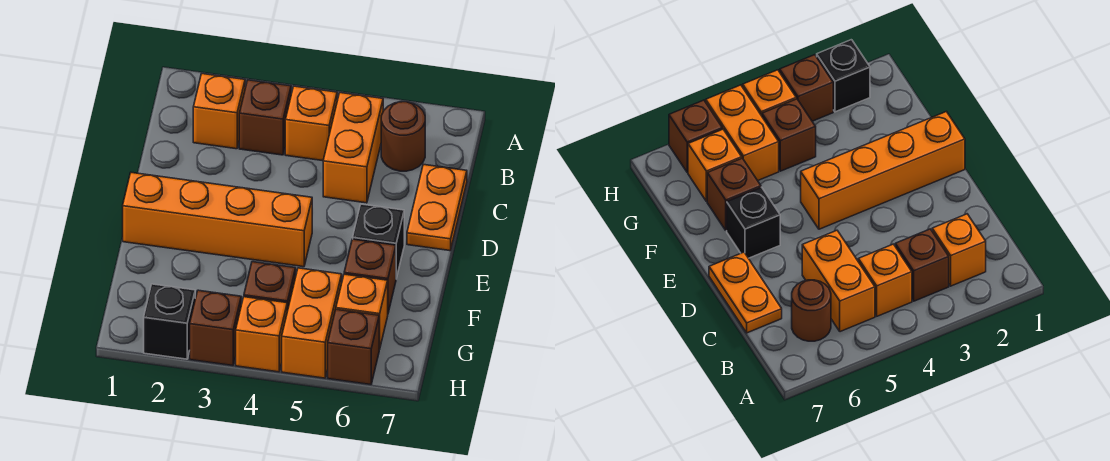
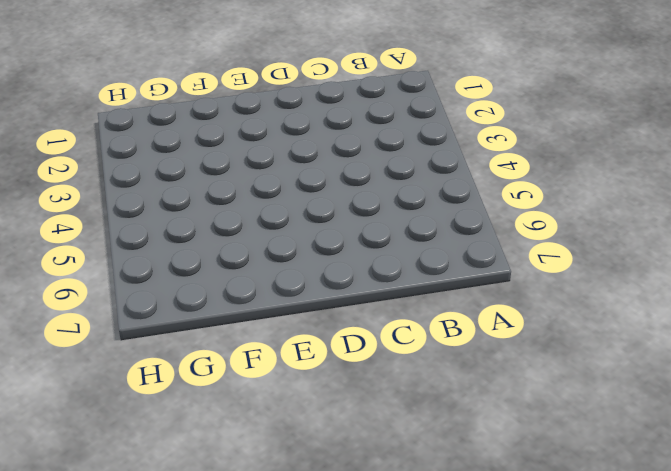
none -> orange brick B2 level 1
none -> brown brick B3 level 1
none -> orange brick B4 level 1

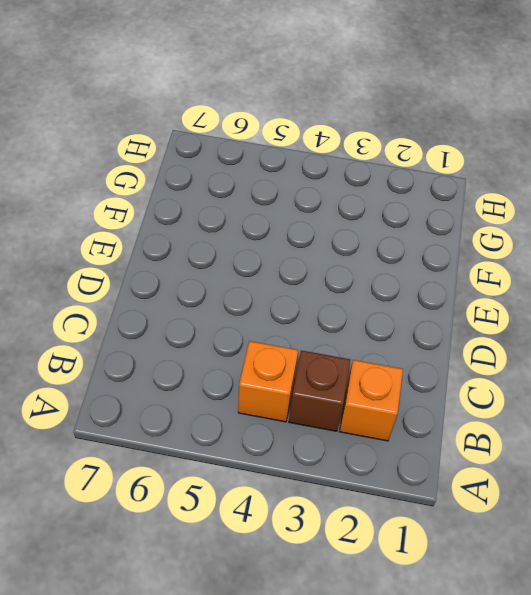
none -> orange brick B5:C5 level 1
none -> brown round brick B6 level 1
none -> orange plate C7:D7 level 1

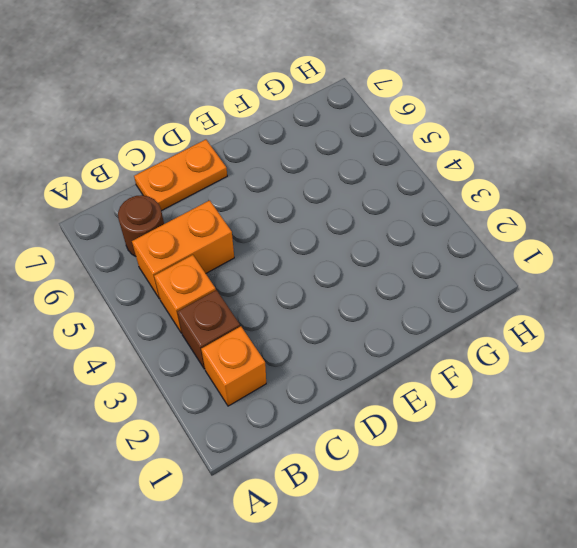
none -> orange brick E1:E4 level 1
none -> black brick E6 level 1
none -> brown brick F6 level 1

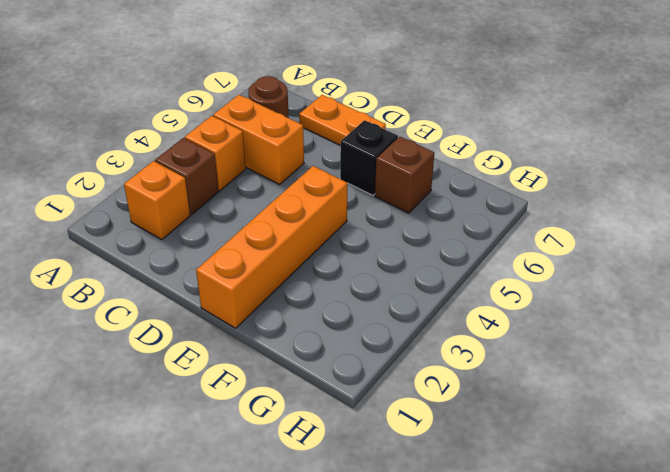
none -> brown brick G4 level 1
none -> orange brick G5:H5 level 1
none -> orange brick G6 level 1

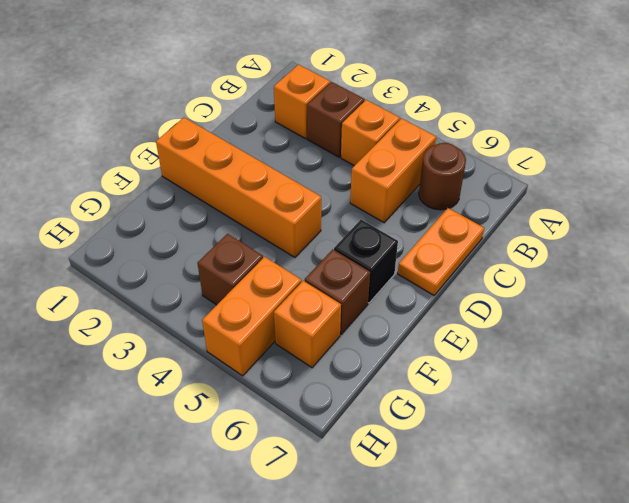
none -> black brick H2 level 1
none -> brown brick H3 level 1
none -> orange brick H4 level 1

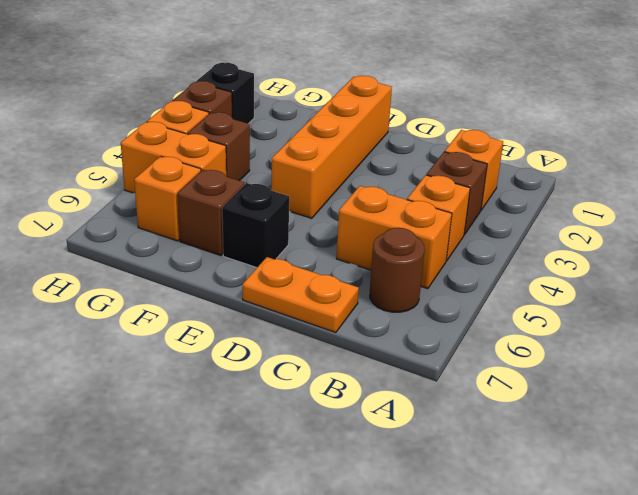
none -> brown brick H6 level 1

